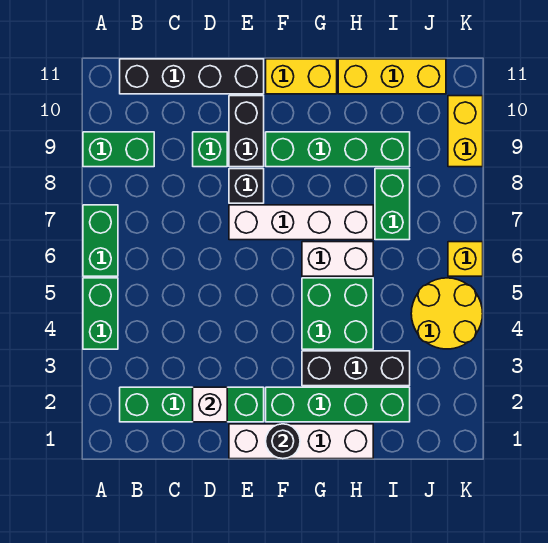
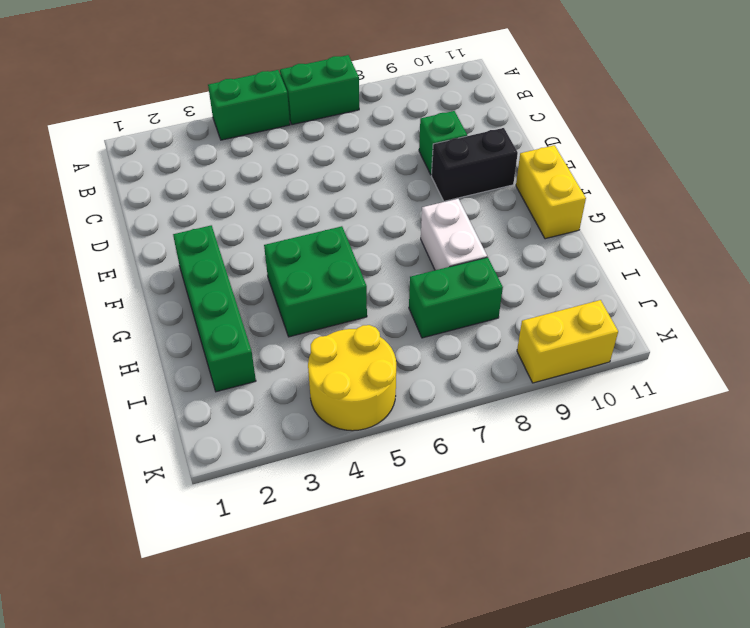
white brick G8:H8 level 1 -> white brick G6:H6 level 1
none -> green brick A9:B9 level 1
none -> green brick B2:E2 level 1
none -> black brick B11:E11 level 1

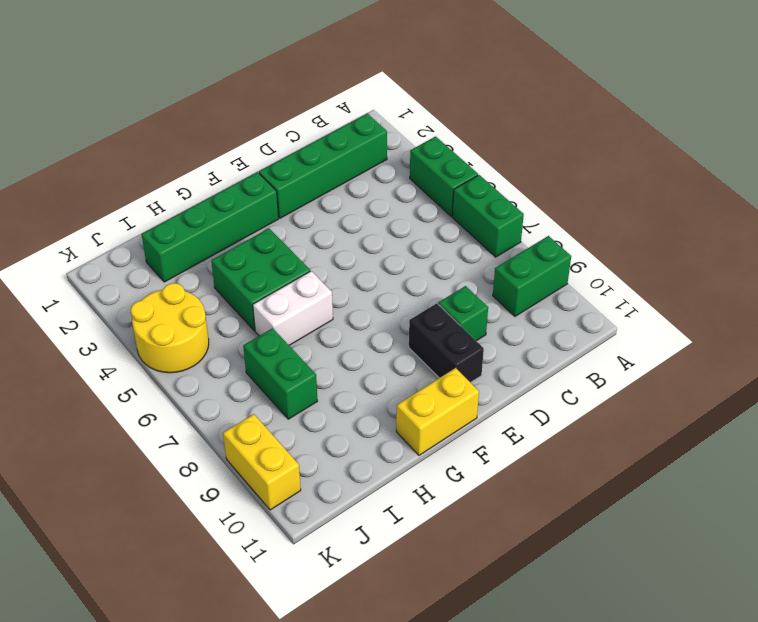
none -> black brick B11:E11 level 1
none -> white brick E1:H1 level 1
none -> white brick E7:H7 level 1

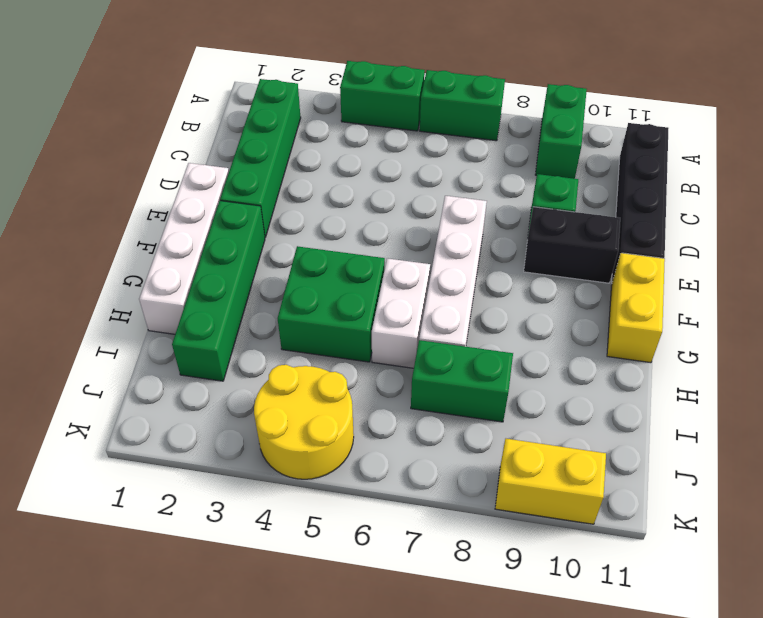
none -> black brick E8 level 1
none -> green brick F9:I9 level 1
none -> black brick G3:I3 level 1

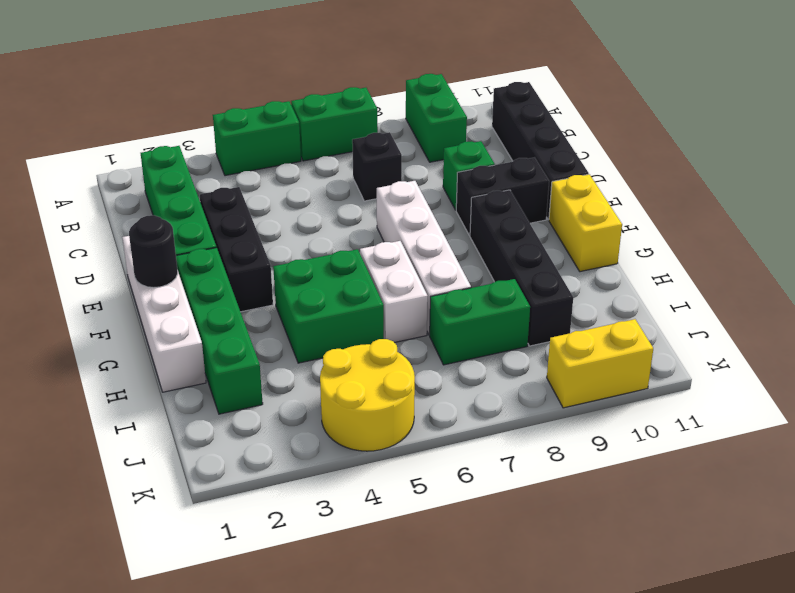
black brick C7 level 1 -> black brick E8 level 1
black brick D3:F3 level 1 -> black brick G3:I3 level 1
black brick F9:I9 level 1 -> green brick F9:I9 level 1
none -> yellow brick H11:J11 level 1
none -> yellow brick K6 level 1
none -> white brick D2 level 2

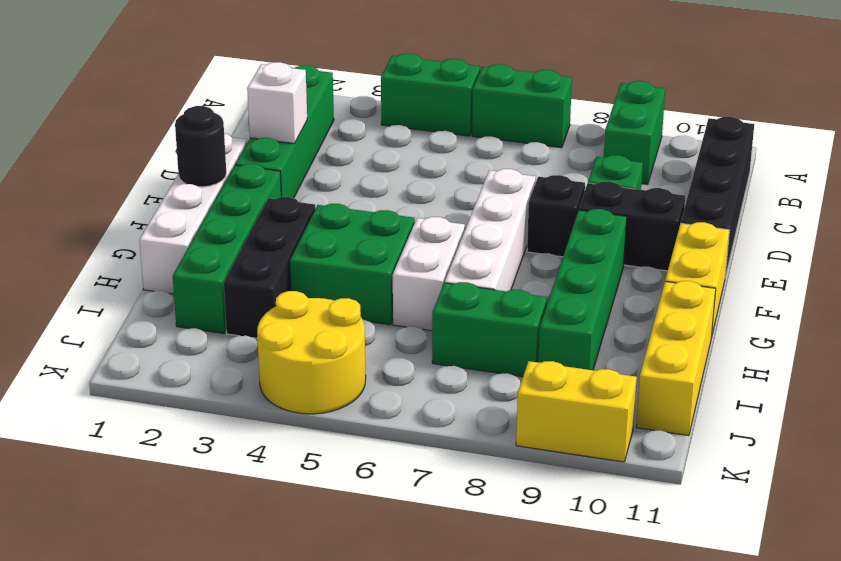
none -> yellow brick K6 level 1

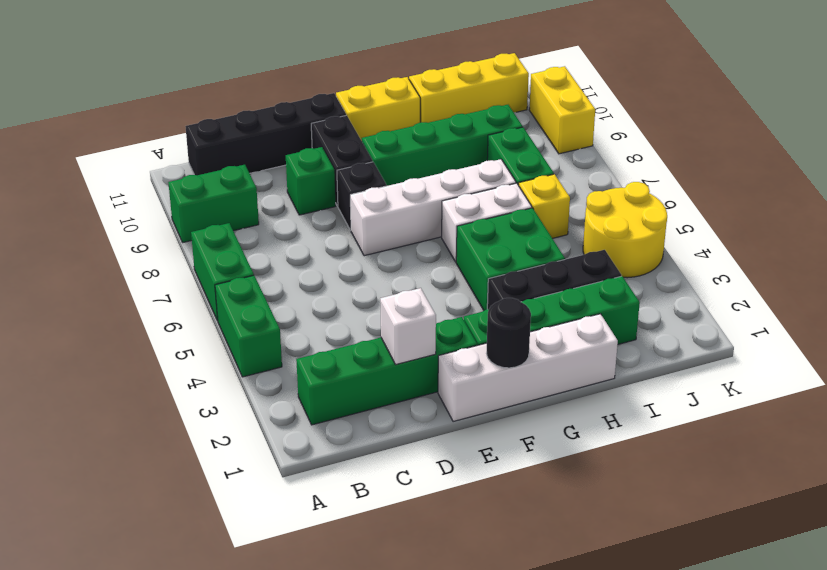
yellow brick I6 level 1 -> yellow brick K6 level 1

